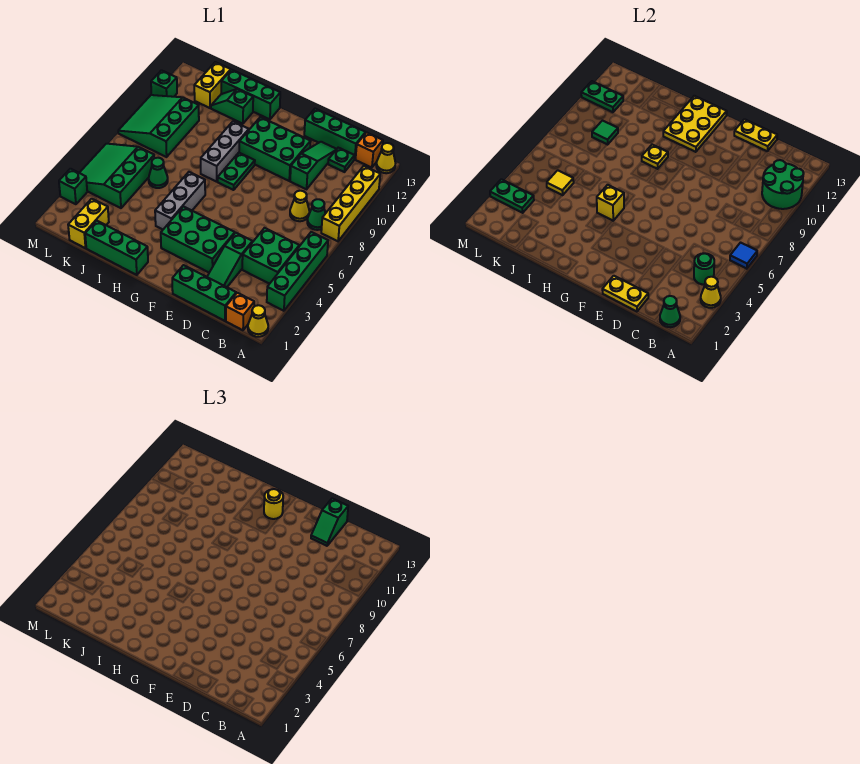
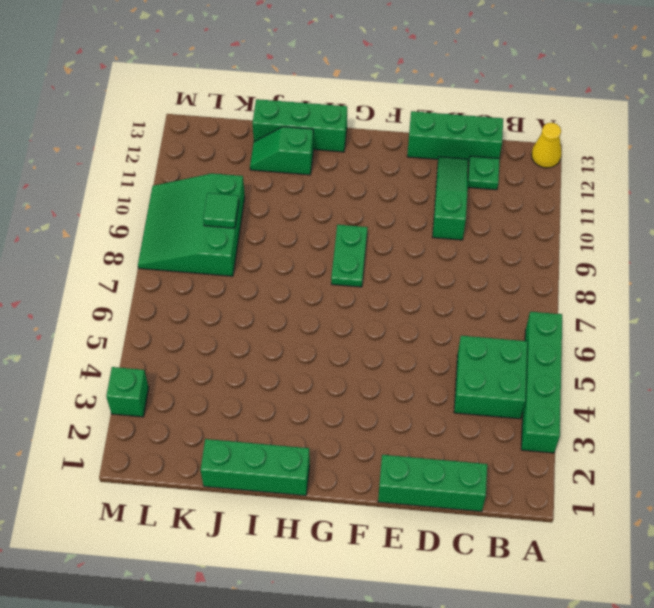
none -> yellow cone A1 level 1
none -> yellow brick A8:A11 level 1
none -> orange brick B1 level 1
none -> green cone B8 level 1

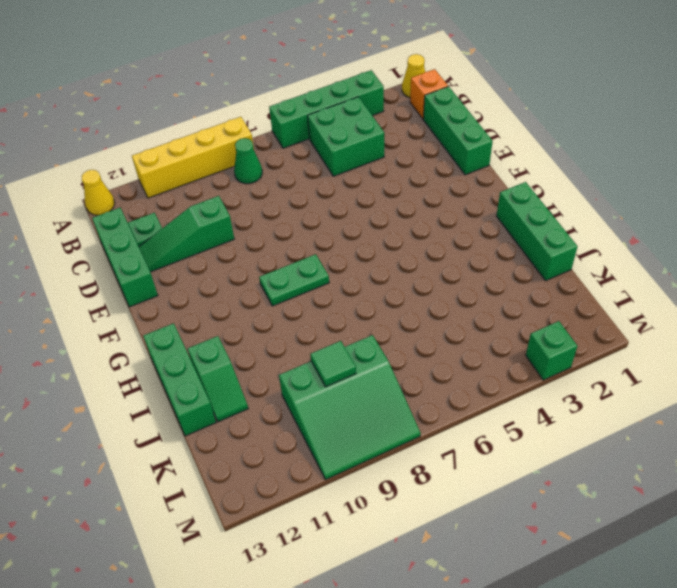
none -> orange brick B13 level 1
none -> yellow cone C8 level 1
none -> green slope D2:D4 level 1 top 4
none -> green brick E3:G4 level 1

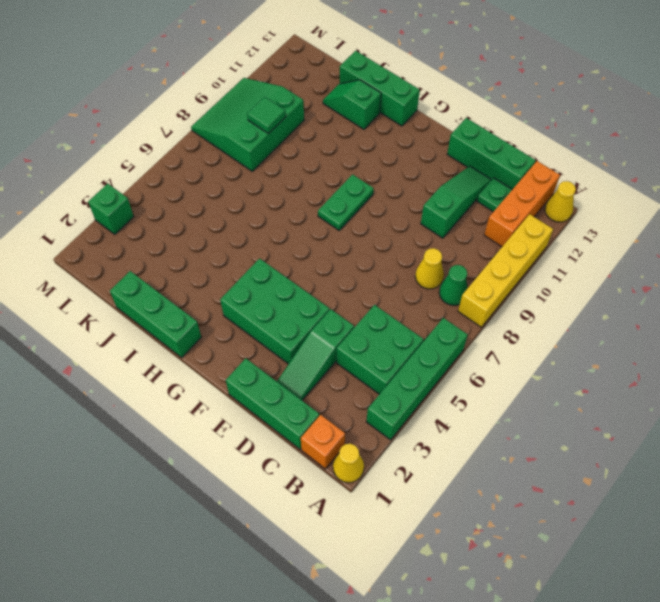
orange brick B11:B13 level 1 -> orange brick B13 level 1
none -> green brick E10:G11 level 1
none -> grey brick H4:H6 level 1
none -> grey brick H8:H10 level 1
none -> green cone J6 level 1

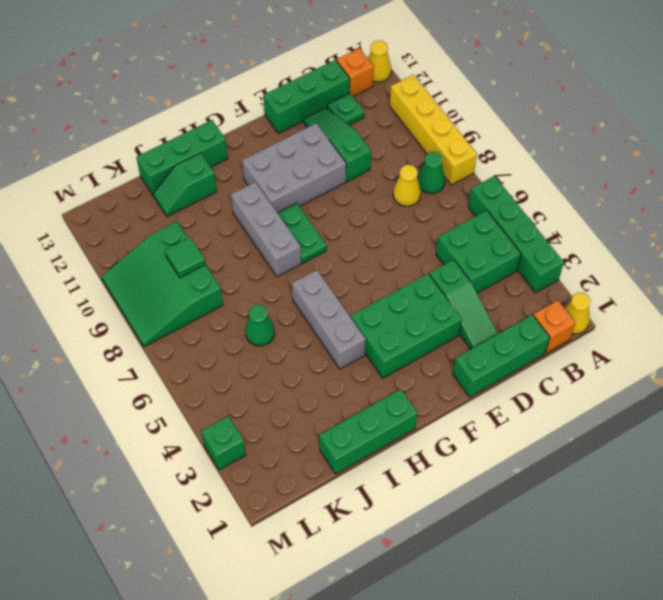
grey brick E10:G11 level 1 -> green brick E10:G11 level 1
none -> yellow brick K1:K2 level 1
none -> green slope K4:M6 level 1 top K
none -> yellow brick K12:K13 level 1
none -> green brick M11 level 1

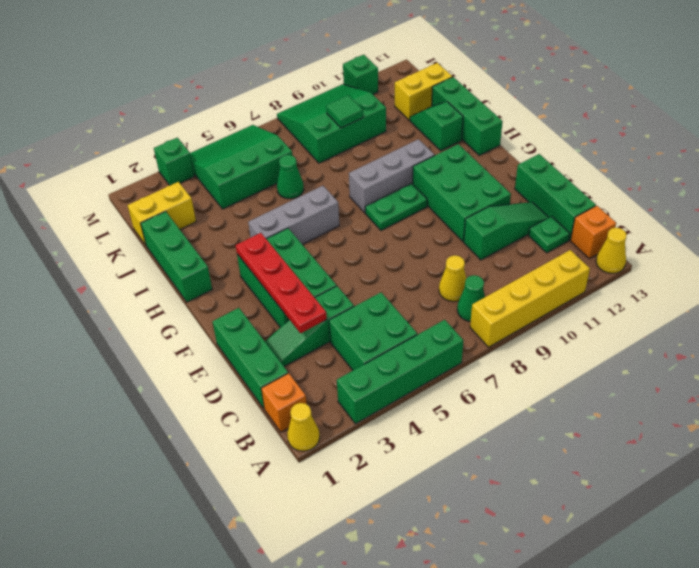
red plate D3:G3 level 2 -> none
none -> yellow cone A3 level 2
none -> blue tile A6 level 2
none -> green round brick A10:B11 level 2
none -> green cone B1 level 2

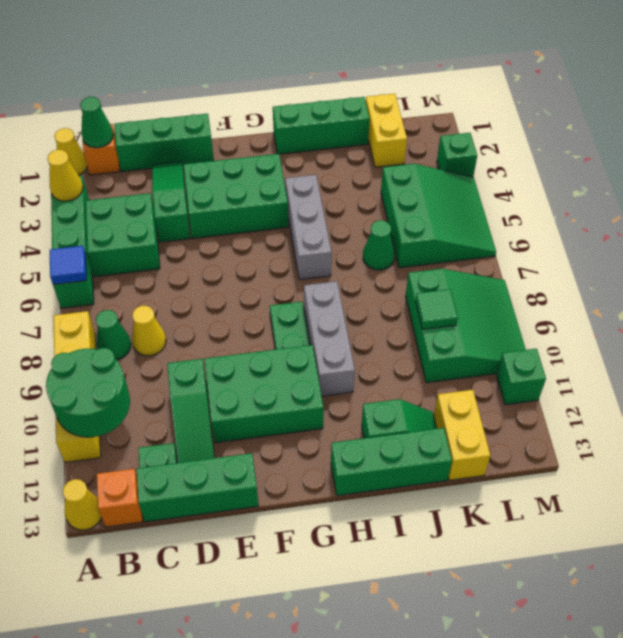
none -> green round brick B4 level 2
none -> yellow plate D1:E1 level 2
none -> yellow plate D13:E13 level 2
none -> yellow plate G11:H13 level 2

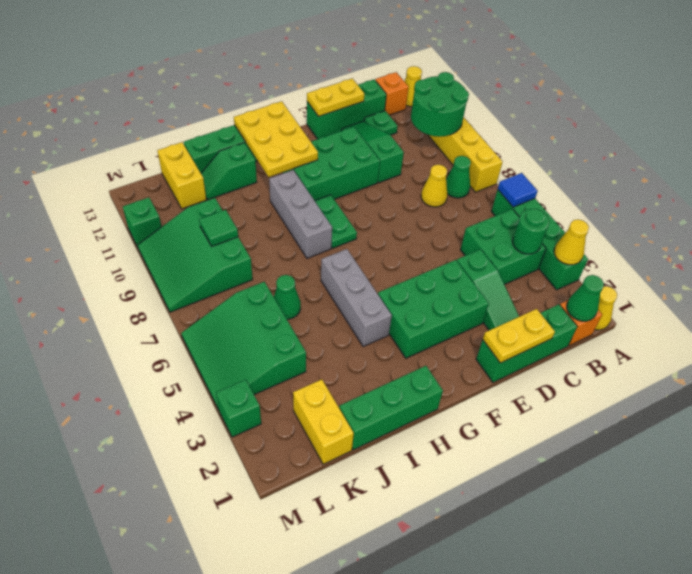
none -> yellow brick H5 level 2
none -> yellow plate H9 level 2
none -> yellow tile K5 level 2
none -> green plate L3:M3 level 2

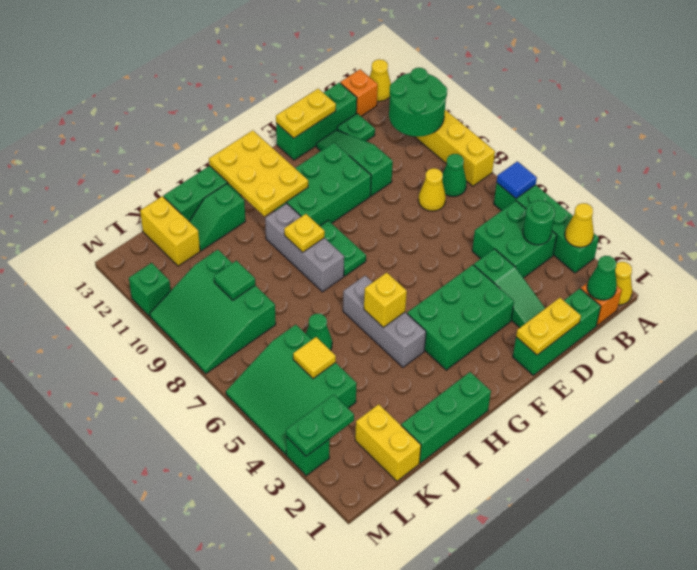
none -> green plate L11:M11 level 2
none -> green slope D12:D13 level 3 top 13
none -> yellow round brick G12 level 3

